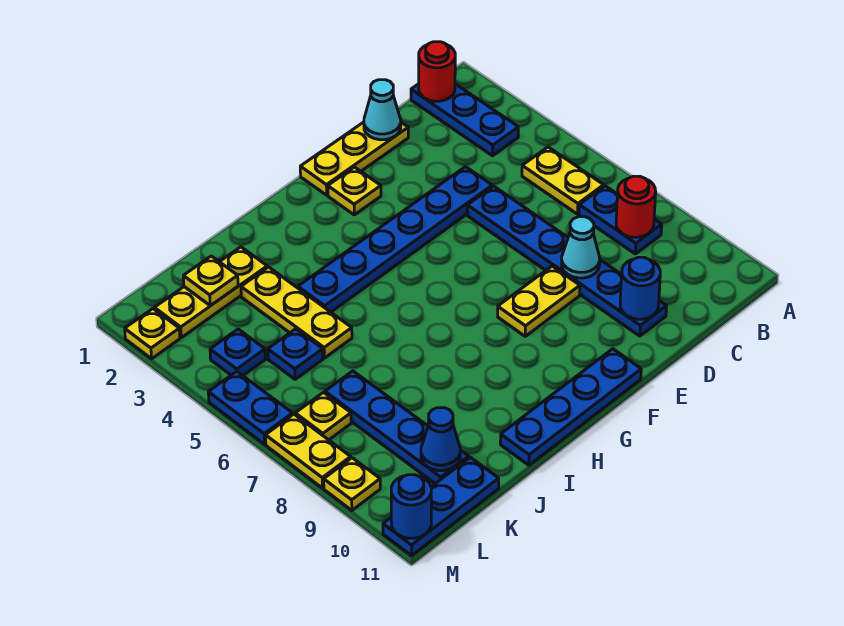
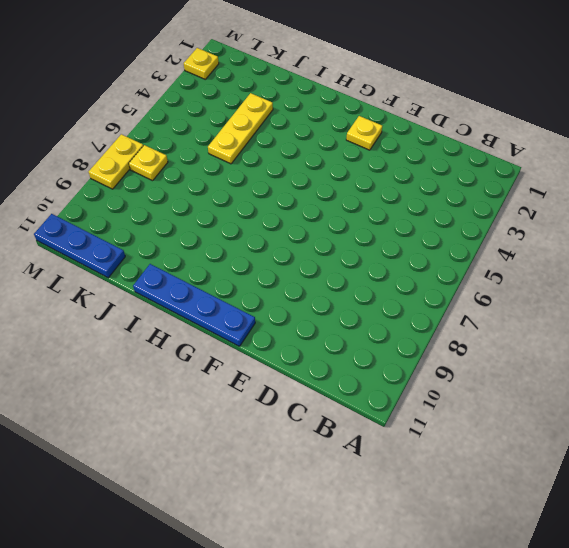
none -> blue plate B1:B3 level 1
none -> yellow plate B5:B6 level 1
none -> blue plate B7:B8 level 1

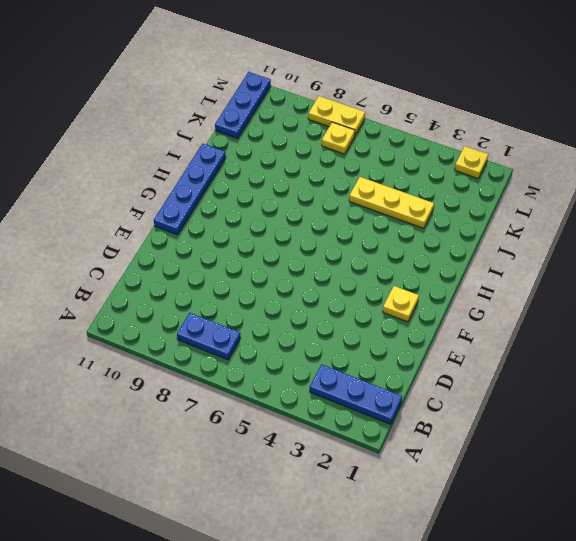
none -> yellow plate B5:B6 level 1
none -> yellow plate D1:F1 level 1
none -> blue plate D4:I4 level 1

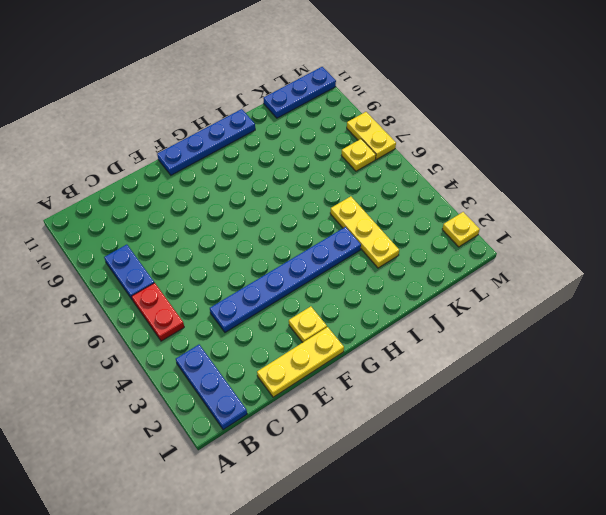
red plate B5:B6 level 1 -> yellow plate B5:B6 level 1
none -> blue plate D5:D10 level 1
none -> yellow plate E8:F8 level 1
none -> yellow plate J2:L2 level 1

